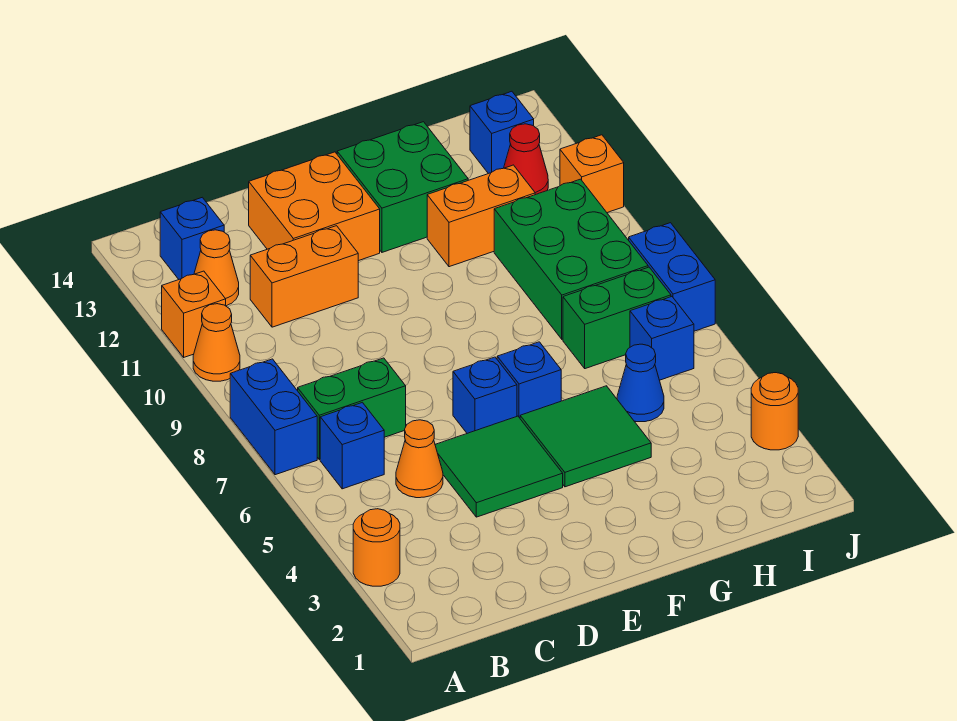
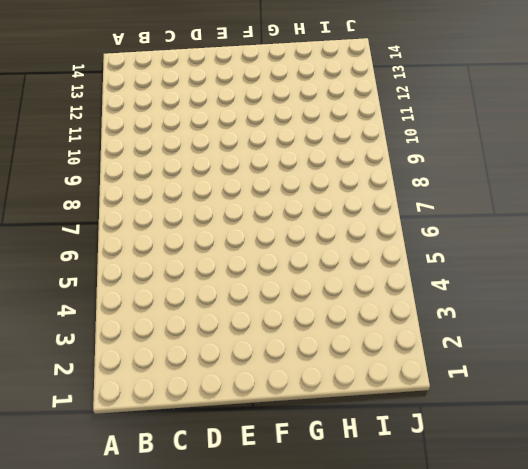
none -> orange round brick A3 level 1
none -> blue brick A7:A8 level 1
none -> orange cone A10 level 1

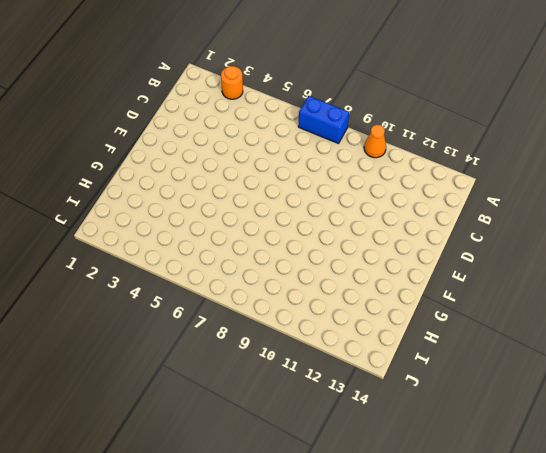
none -> orange brick A11 level 1
none -> blue brick B6 level 1
none -> green brick B7:C7 level 1

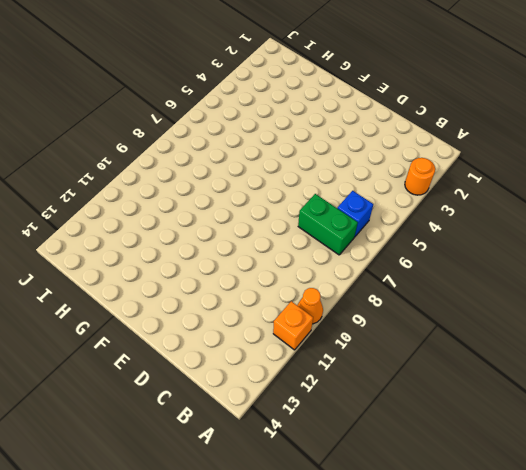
none -> blue brick A7:A8 level 1
none -> orange cone B12 level 1
none -> blue brick B13 level 1

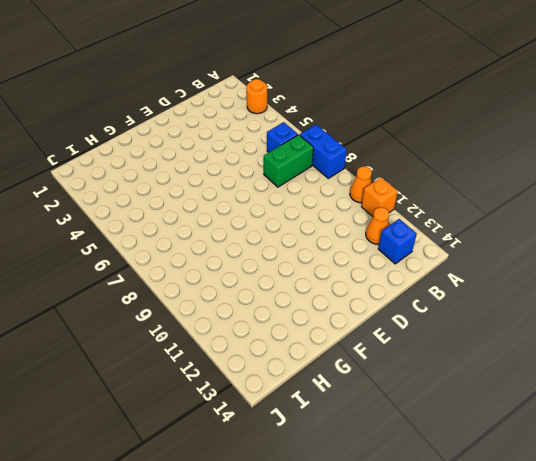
none -> orange cone C5 level 1
none -> orange brick C11:D11 level 1
none -> green tile D4:E5 level 1

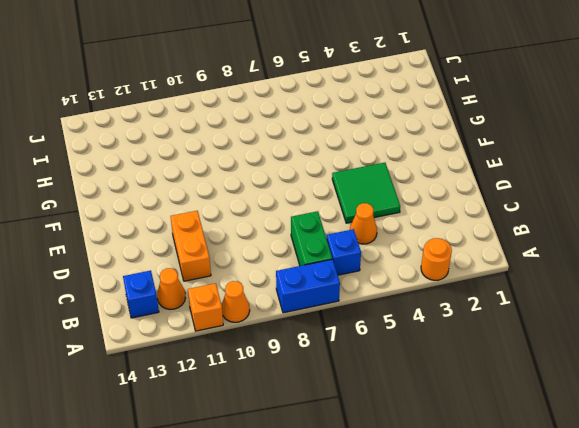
none -> orange brick D12:E13 level 1
none -> blue brick E6 level 1
none -> green tile F4:G5 level 1

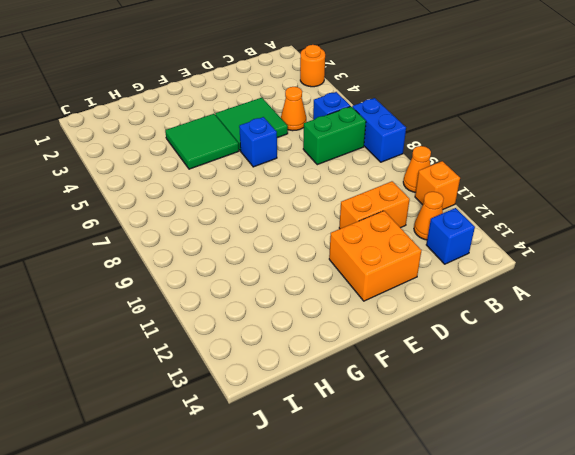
none -> blue brick F6 level 1
none -> green brick F12:G13 level 1
none -> orange brick G11:H11 level 1

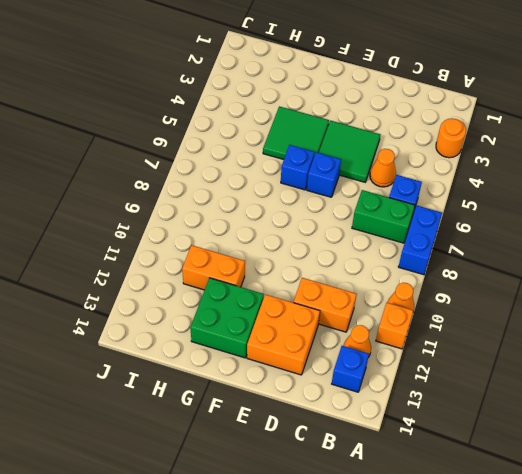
none -> blue cone H5 level 1
none -> green brick H7:I7 level 1
none -> green brick H8:I10 level 1

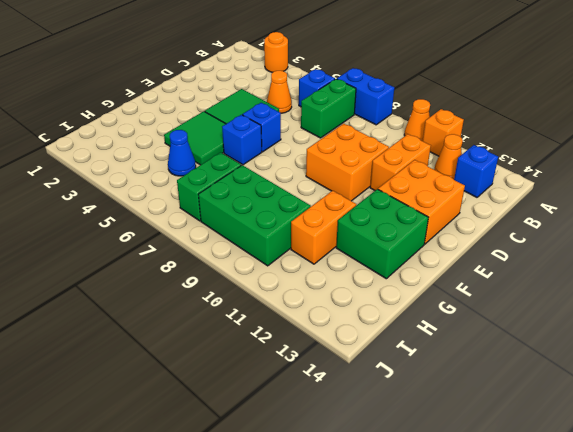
orange brick D9:E10 level 1 -> none
none -> blue brick I6 level 1
none -> red cone I12 level 1
none -> blue brick I13 level 1

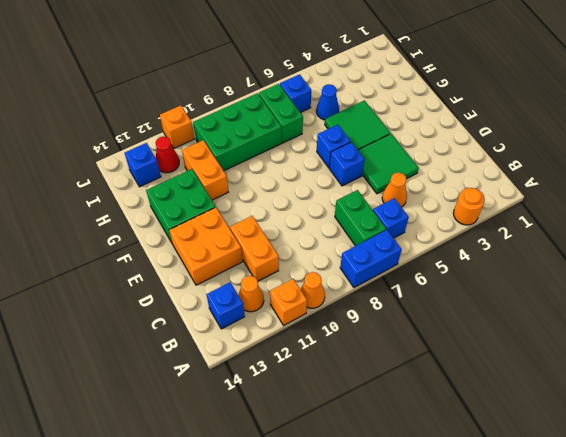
none -> orange round brick J3 level 1
none -> blue brick J7:J8 level 1

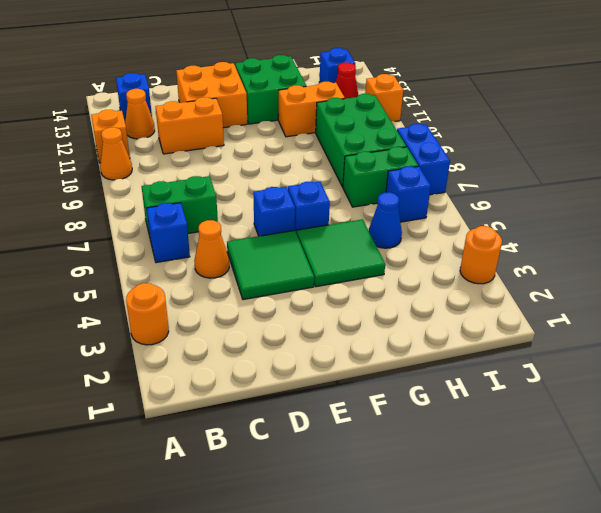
none -> blue brick A7:A8 level 1

